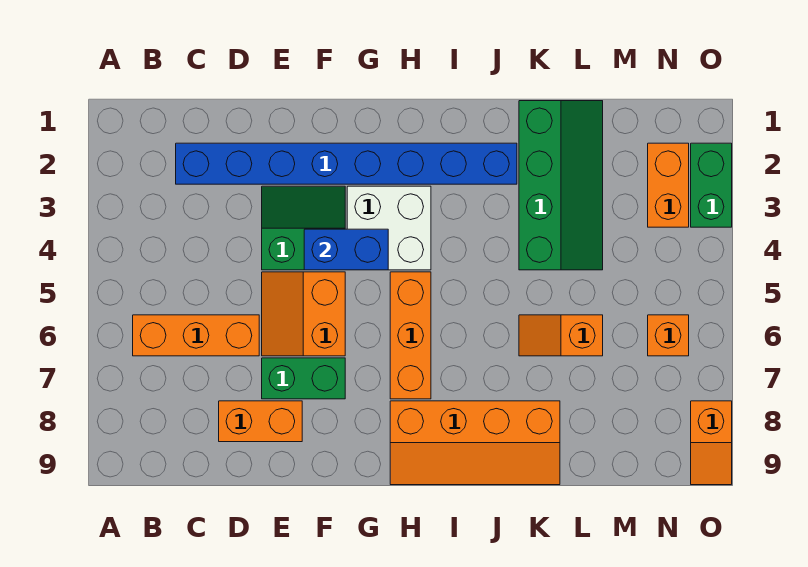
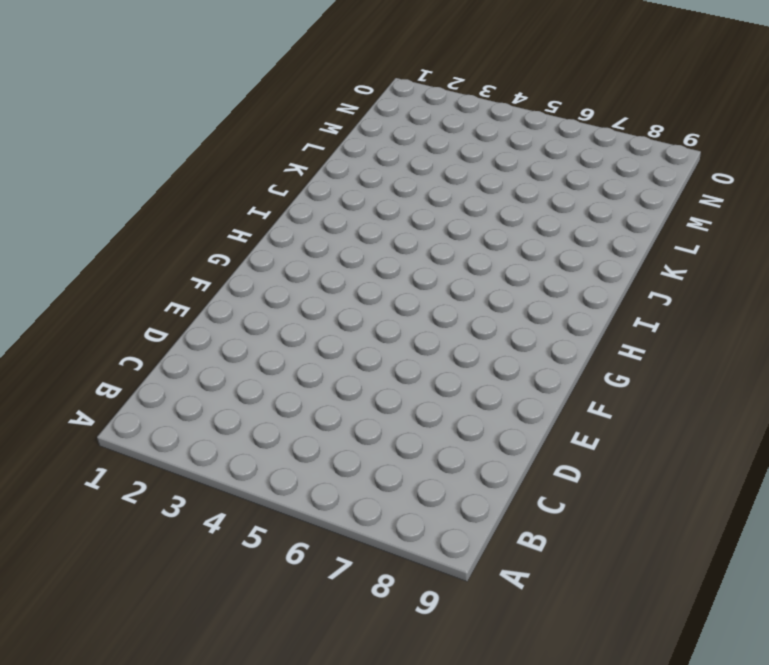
none -> orange brick B6:D6 level 1
none -> blue brick C2:J2 level 1
none -> orange brick D8:E8 level 1

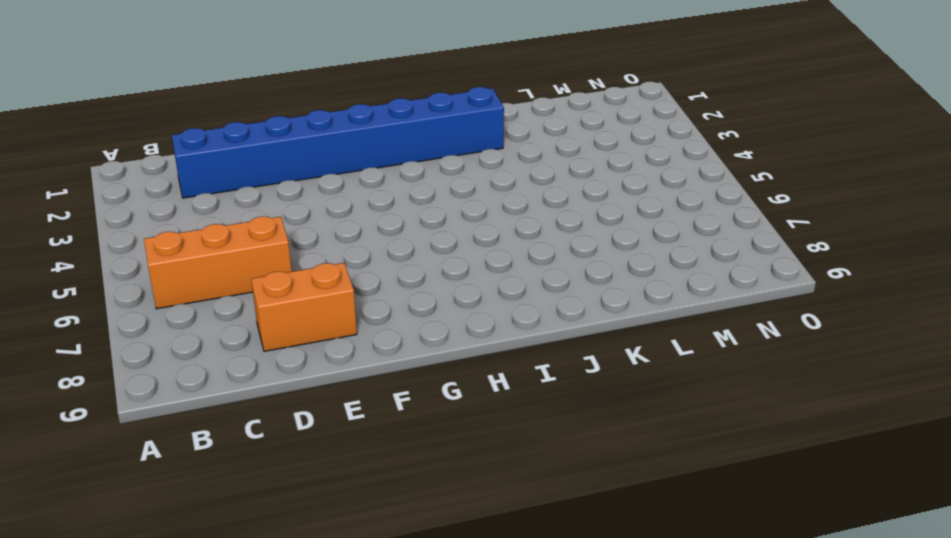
none -> green slope E3:F4 level 1 top 4
none -> orange slope E5:F6 level 1 top F
none -> green brick E7:F7 level 1

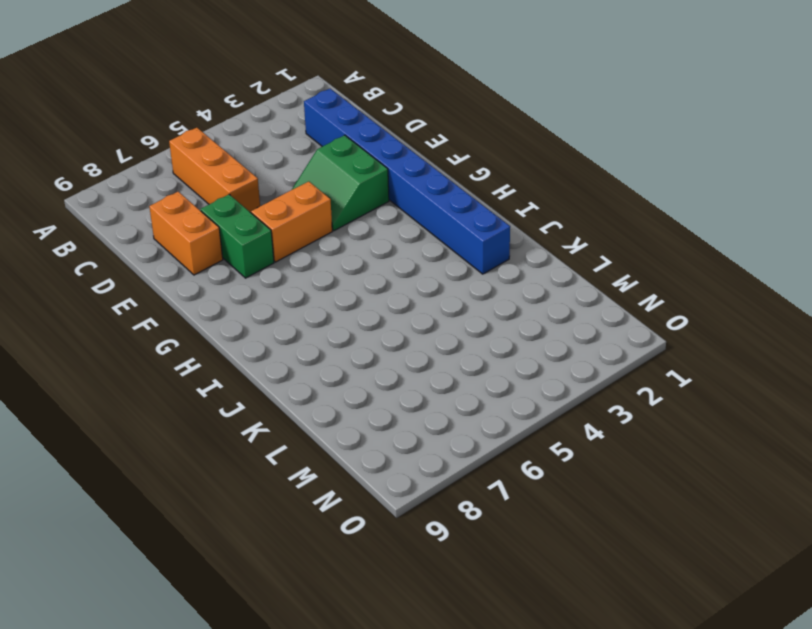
green slope E3:F4 level 1 top 3 -> green slope E3:F4 level 1 top 4
none -> white brick G3:H4 level 1
none -> orange brick H5:H7 level 1
none -> orange slope H8:K9 level 1 top 8

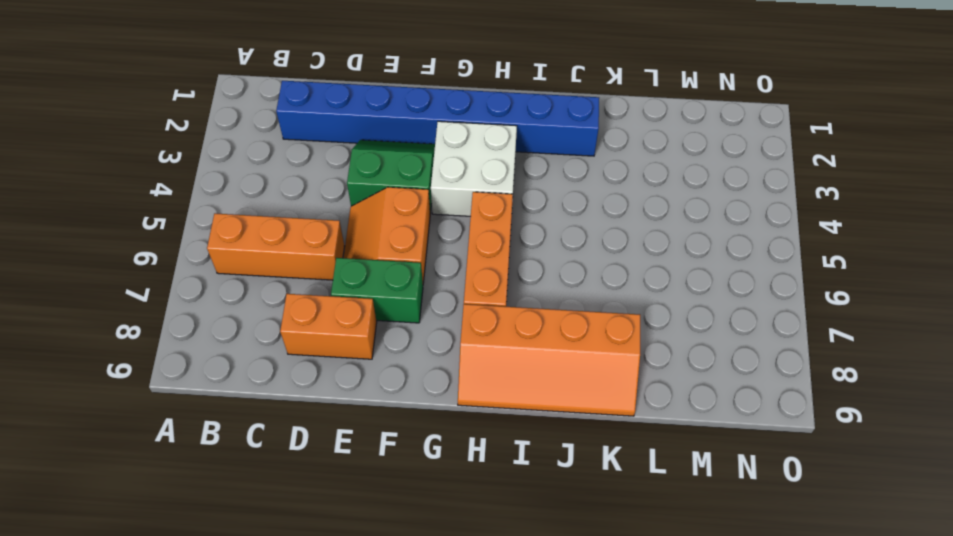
none -> green slope K1:L4 level 1 top K
none -> orange slope K6:L6 level 1 top L
none -> orange brick N2:N3 level 1

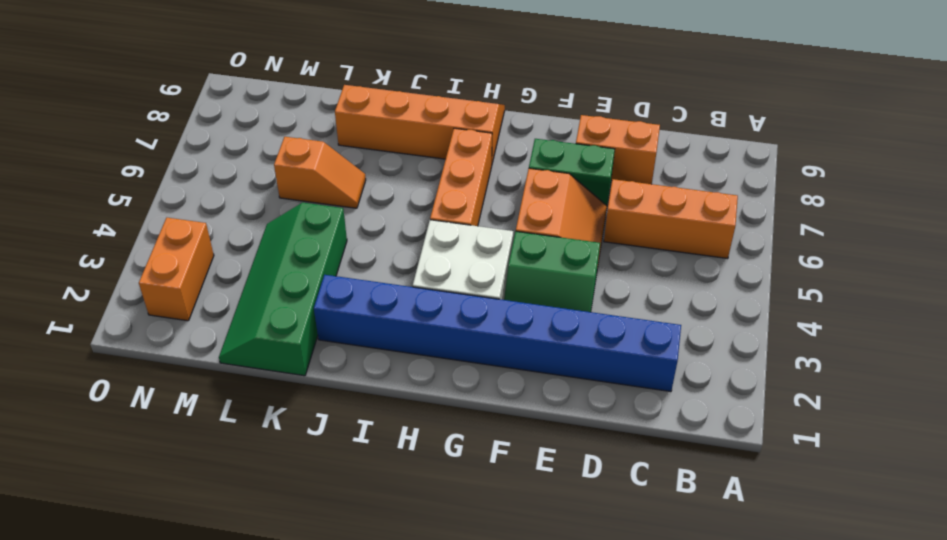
none -> orange brick N6 level 1
none -> green brick O2:O3 level 1
none -> orange slope O8:O9 level 1 top 8

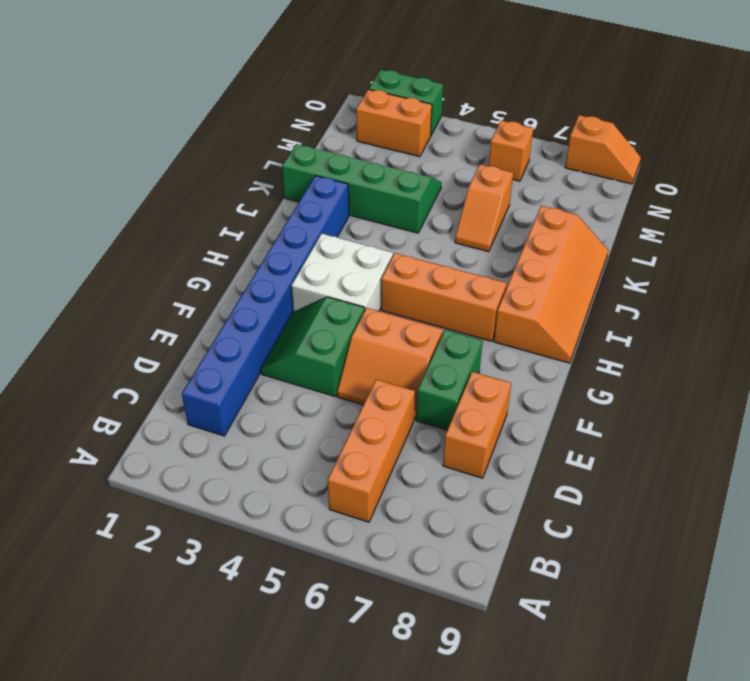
none -> blue brick F4:G4 level 2

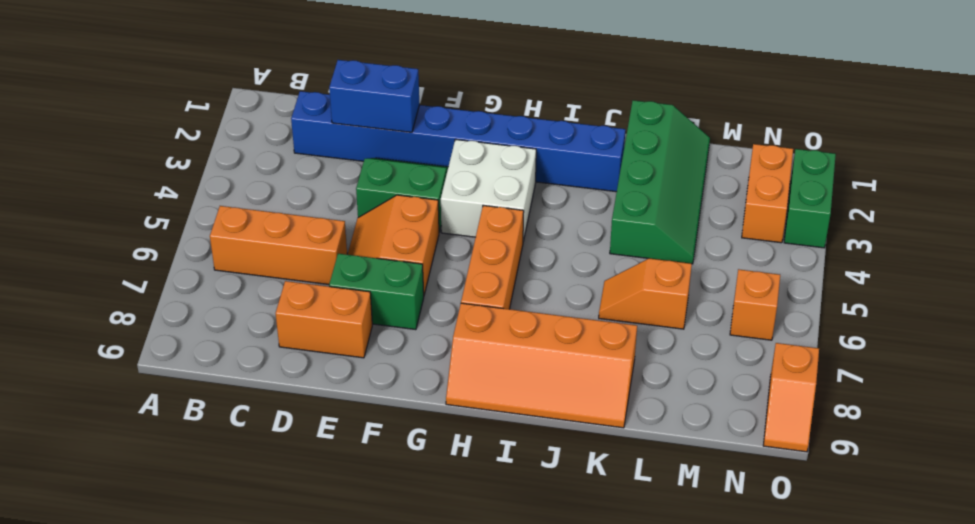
blue brick D2:E2 level 2 -> blue brick F4:G4 level 2

